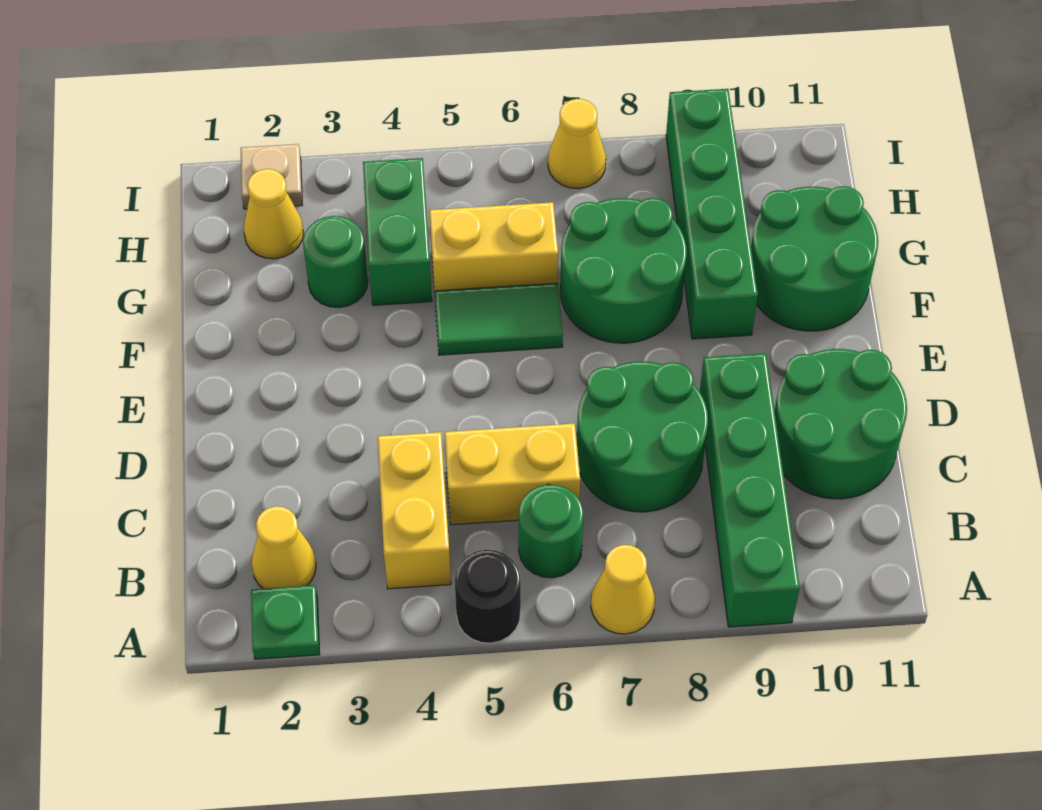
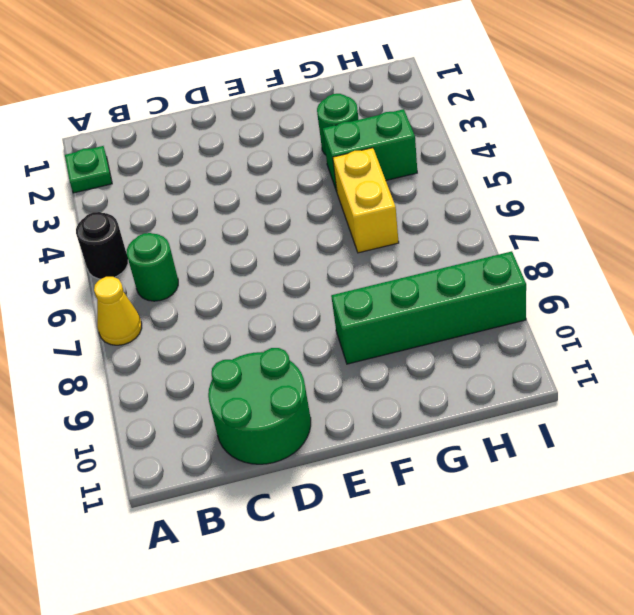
none -> green brick A9:D9 level 1
none -> yellow cone B2 level 1
none -> yellow brick B4:C4 level 1

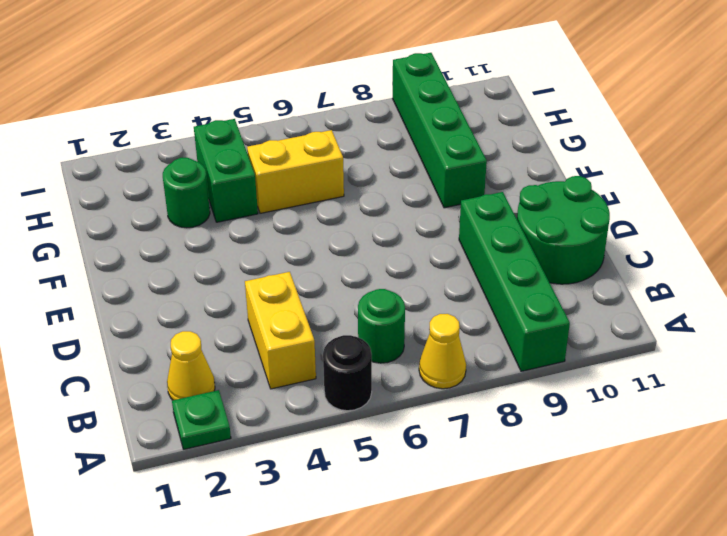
none -> yellow brick C5:C6 level 1
none -> green round brick C7:D8 level 1
none -> green tile F5:F6 level 1

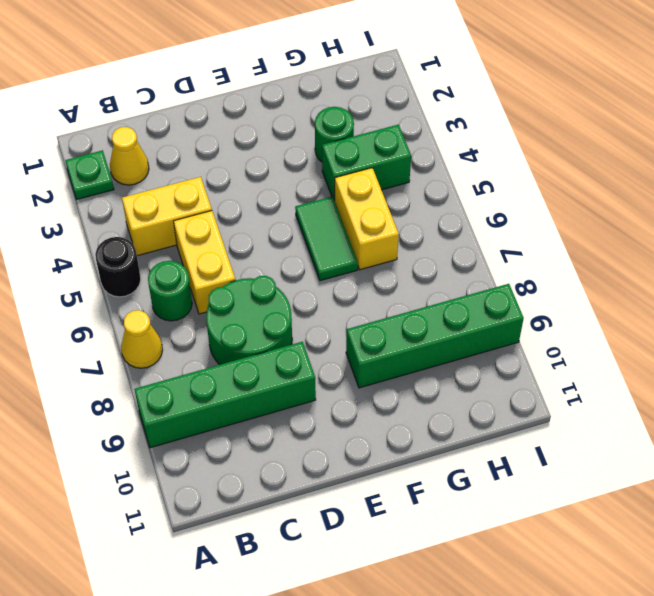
none -> green round brick C10:D11 level 1
none -> green round brick F7:G8 level 1
none -> green round brick F10:G11 level 1

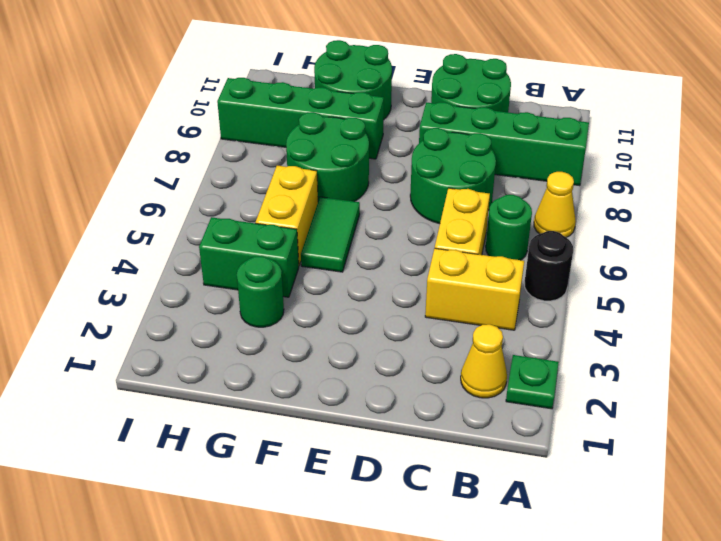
none -> yellow cone H2 level 1
none -> tan plate I2 level 1
none -> yellow cone I7 level 1

